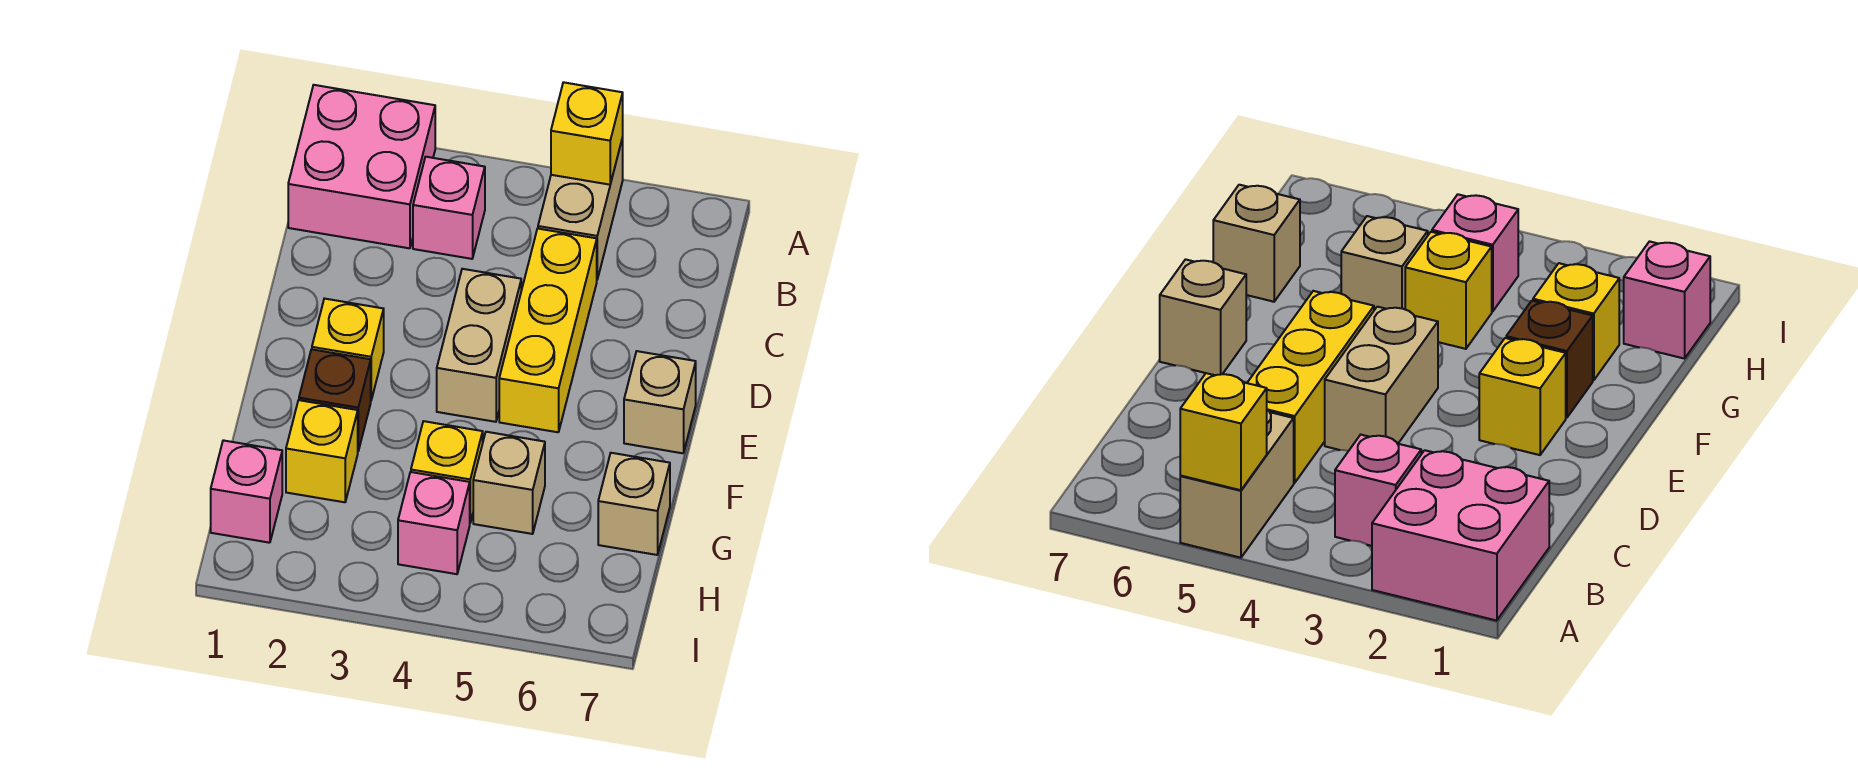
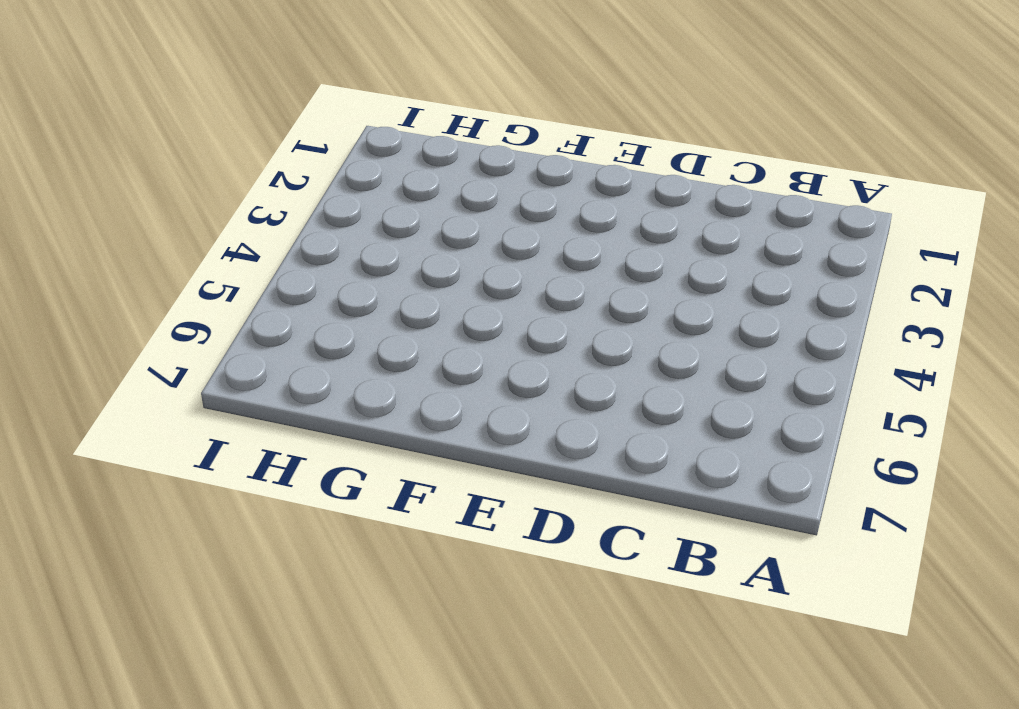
none -> pink brick A1:B2 level 1
none -> tan brick A5:B5 level 1
none -> pink brick B3 level 1

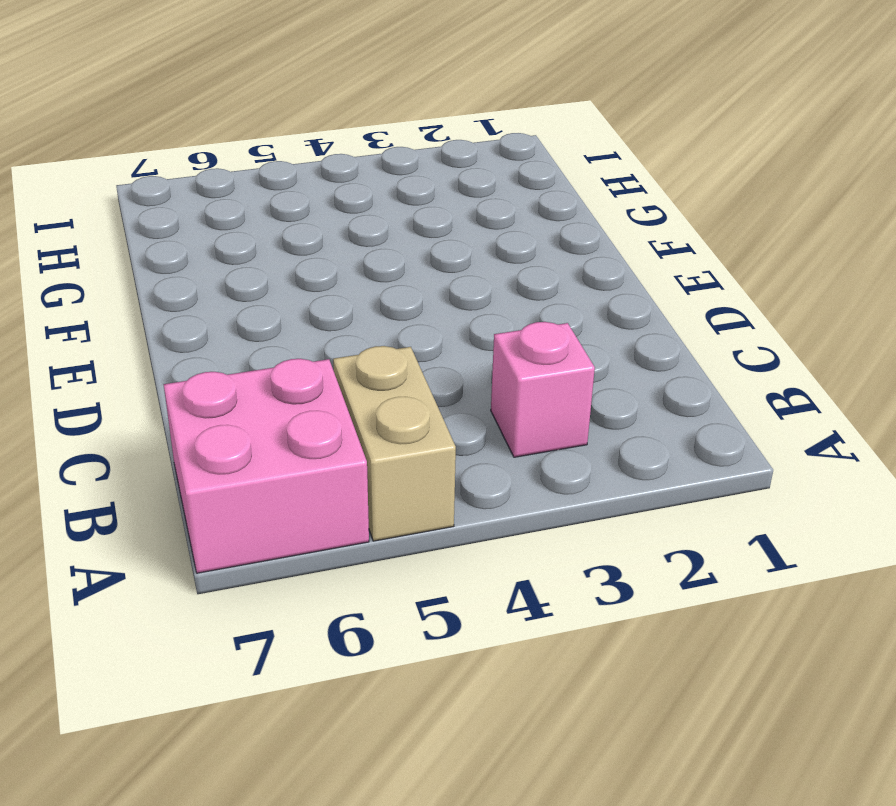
pink brick A6:B7 level 1 -> pink brick A1:B2 level 1
none -> yellow brick C5:E5 level 1
none -> tan brick D4:E4 level 1
none -> yellow brick E2 level 1

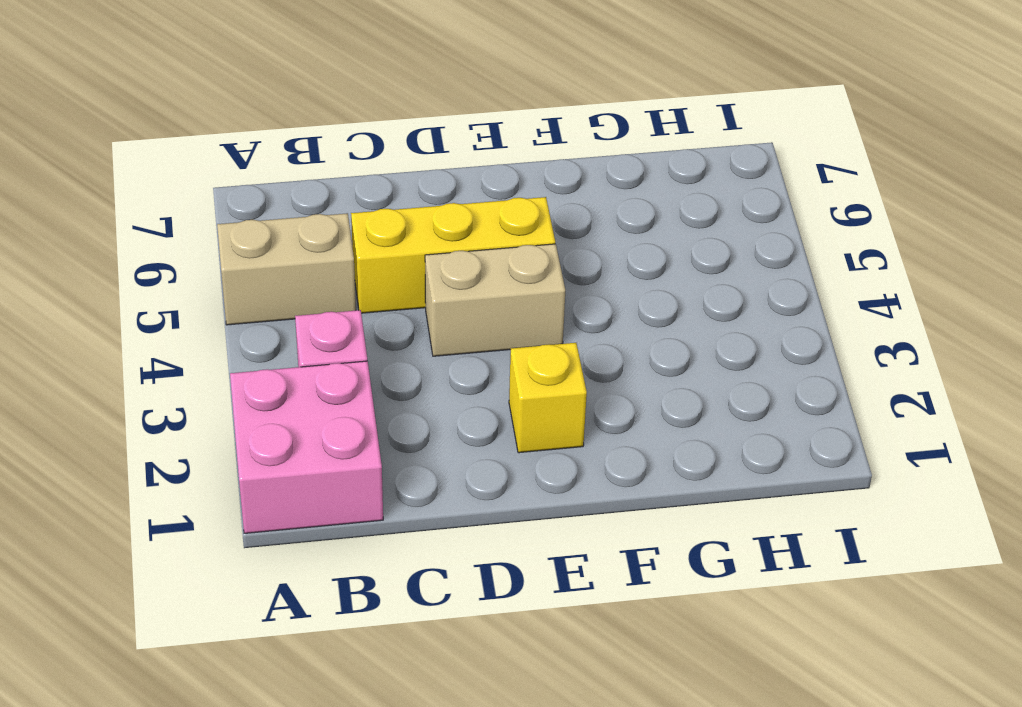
none -> tan brick E7 level 1
none -> brown brick F2 level 1
none -> yellow brick G2 level 1

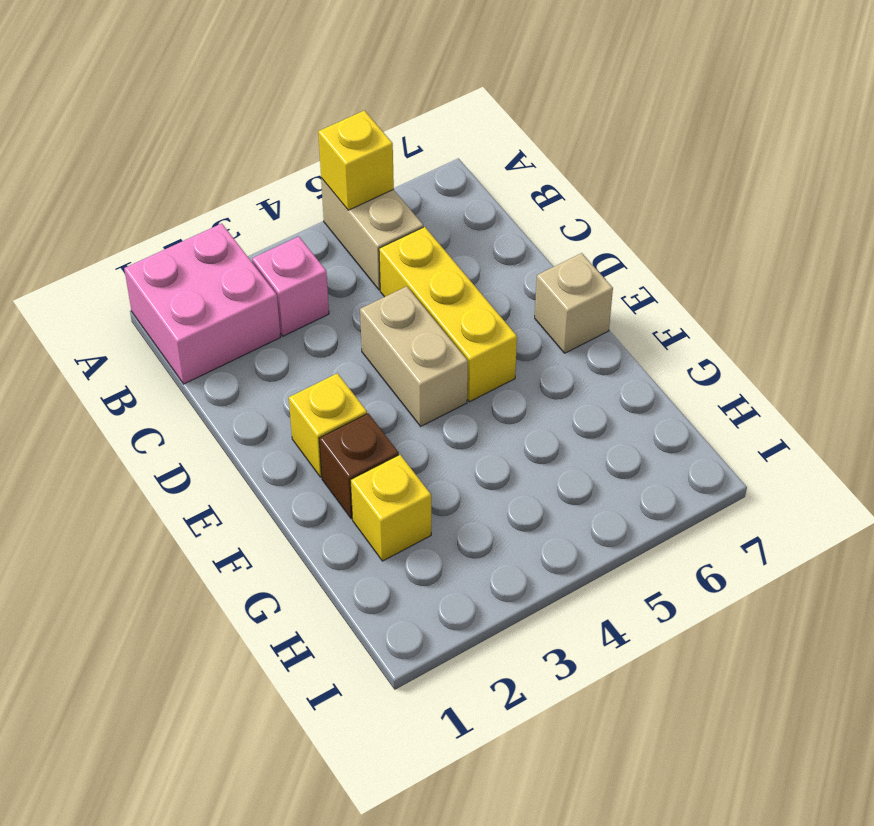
none -> yellow brick G4 level 1
none -> tan brick G5 level 1
none -> tan brick G7 level 1

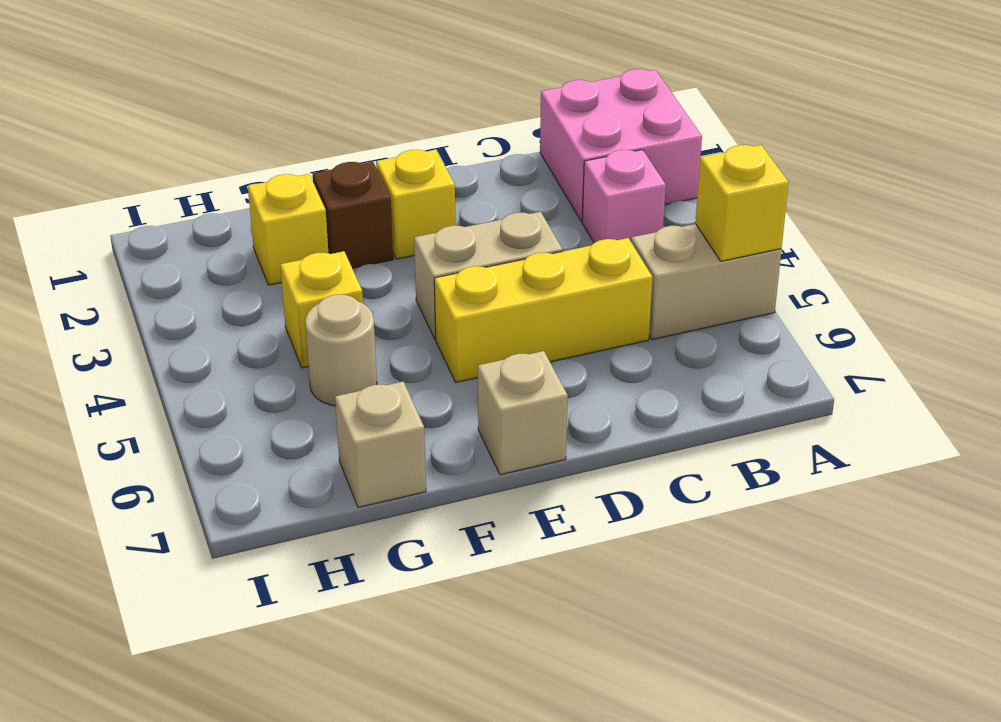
tan round brick G5 level 1 -> tan brick G5 level 1
none -> pink brick H1 level 1
none -> pink brick H4 level 1

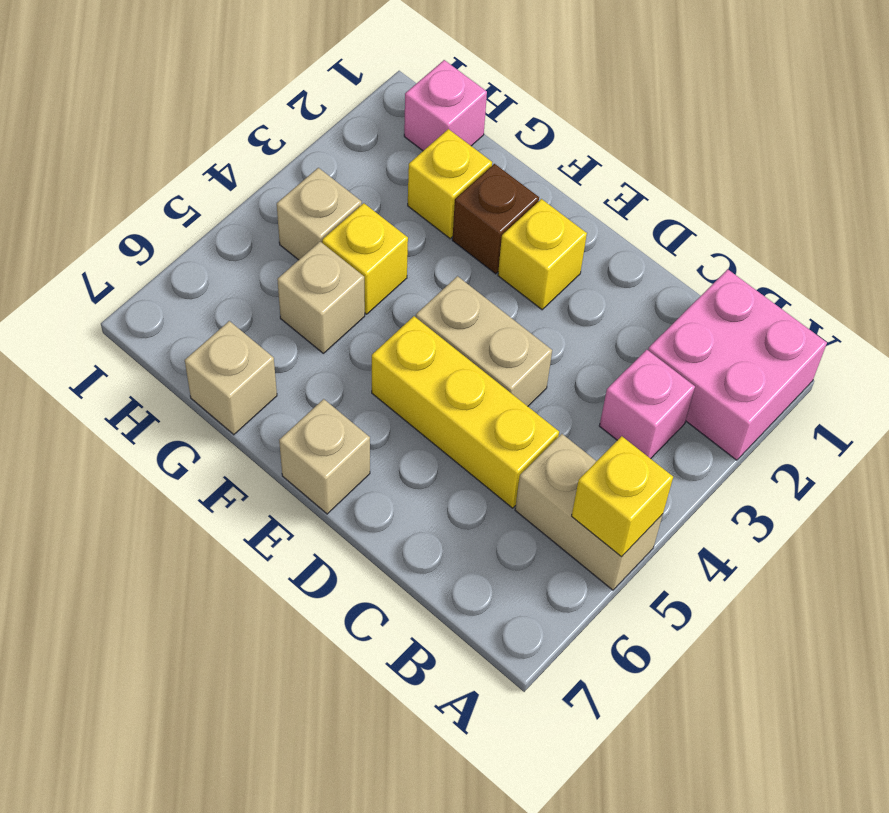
tan brick H4 level 1 -> pink brick H4 level 1

